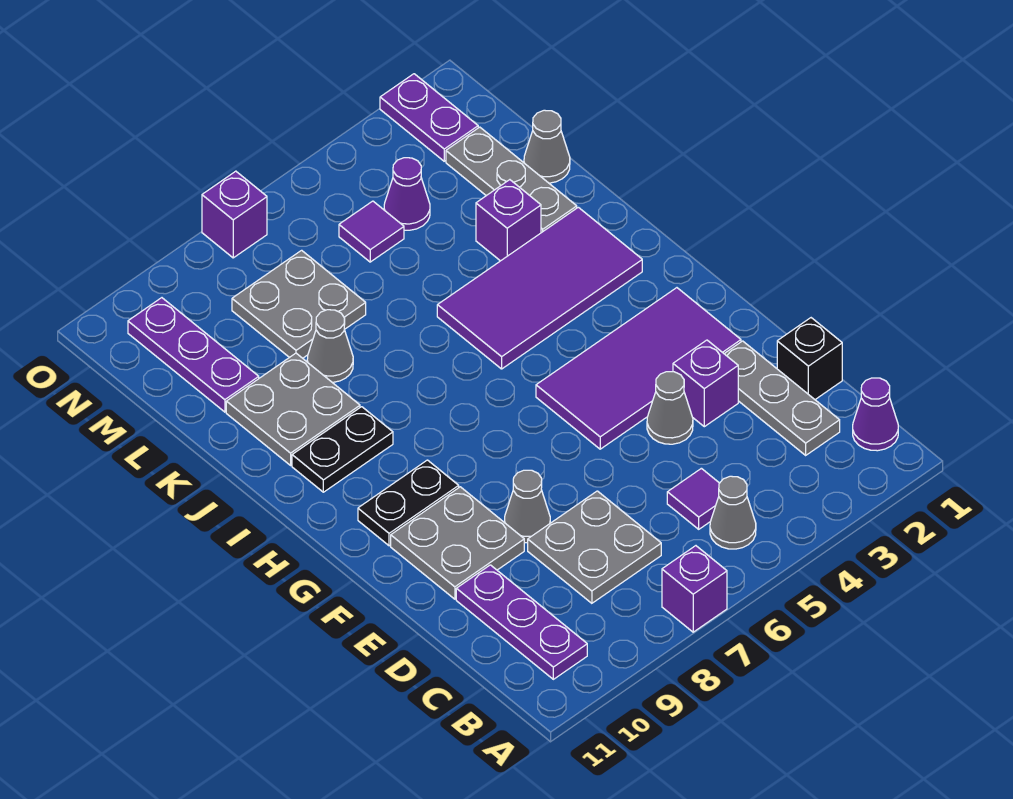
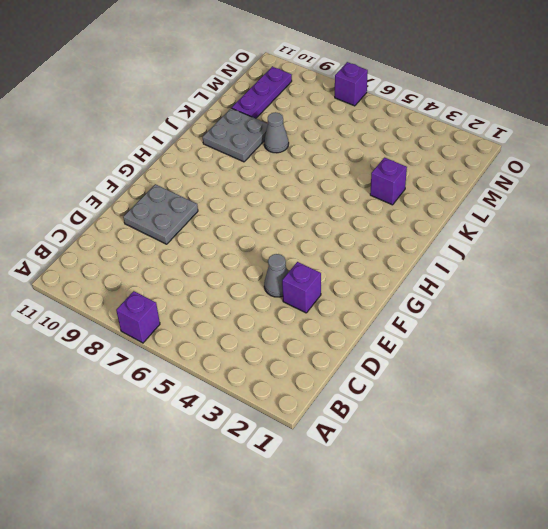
none -> purple cone B1 level 1
none -> grey cone B5 level 1
none -> purple plate B10:D10 level 1

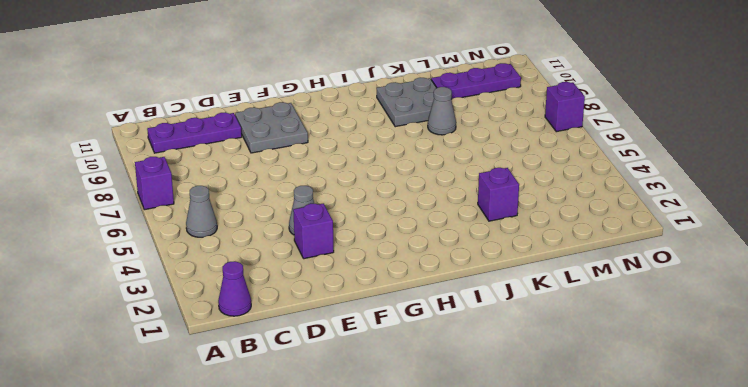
none -> grey plate C2:E2 level 1
none -> purple tile C5 level 1
none -> grey plate C7:D8 level 1

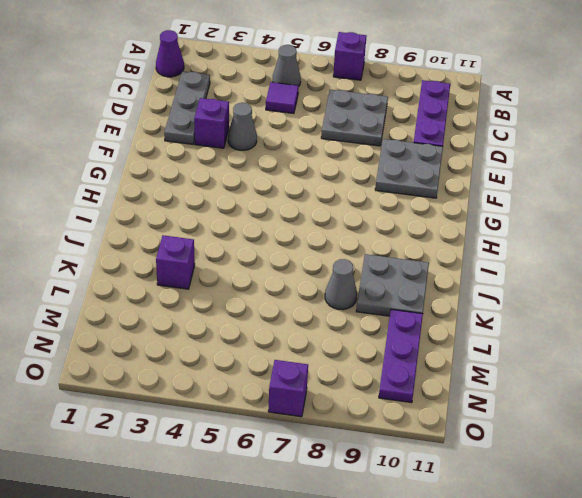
none -> black brick D1 level 1
none -> grey cone E8 level 1
none -> purple tile F2:G5 level 1

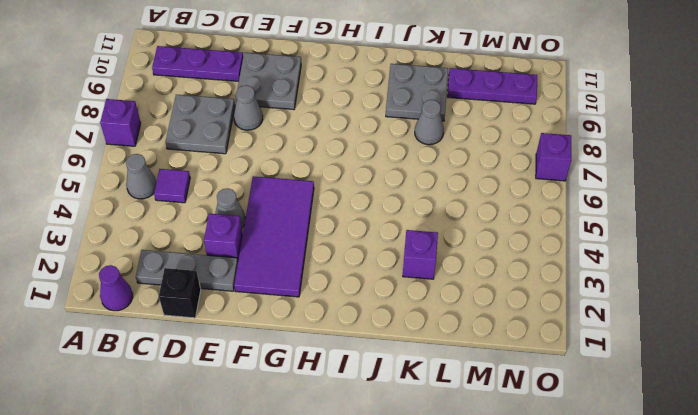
none -> black plate G9:G10 level 1
none -> purple tile I2:J5 level 1
none -> black plate I9:I10 level 1

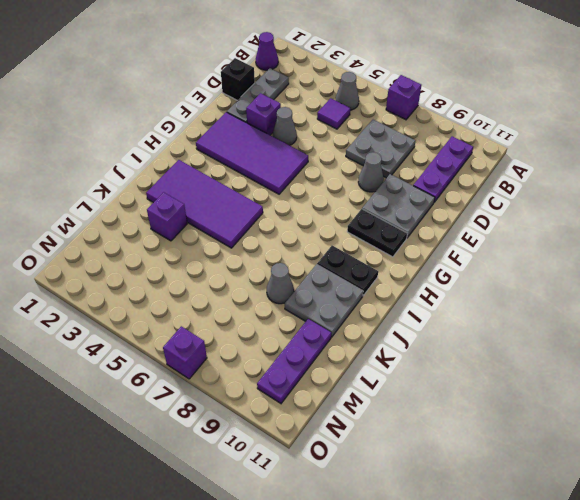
none -> grey plate K2:M2 level 1
none -> grey cone L1 level 1
none -> grey plate L7:M8 level 1

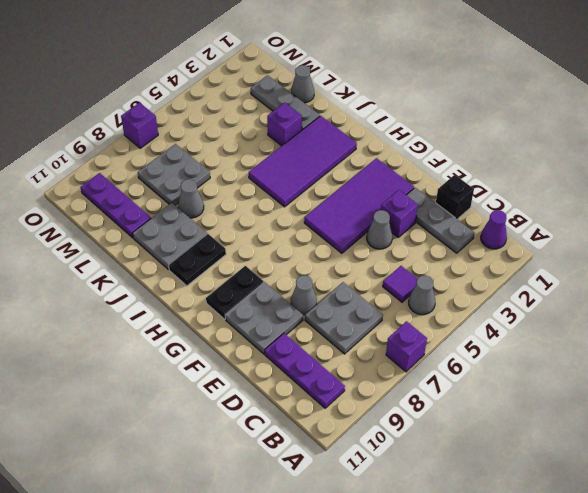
none -> purple cone M4 level 1
none -> purple tile M5 level 1
none -> purple plate N2:O2 level 1

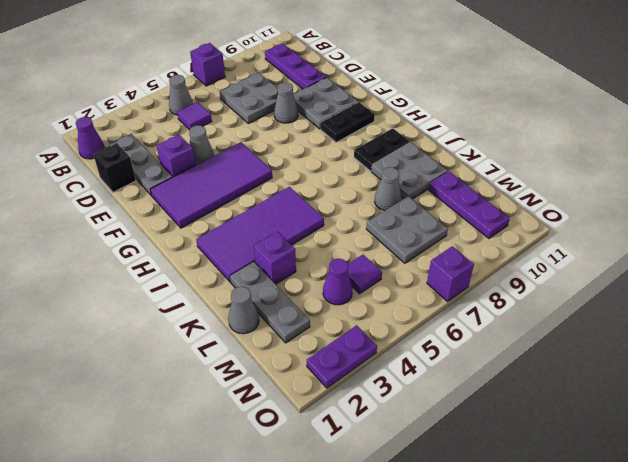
purple plate O2:O3 level 1 -> purple plate N2:O2 level 1

